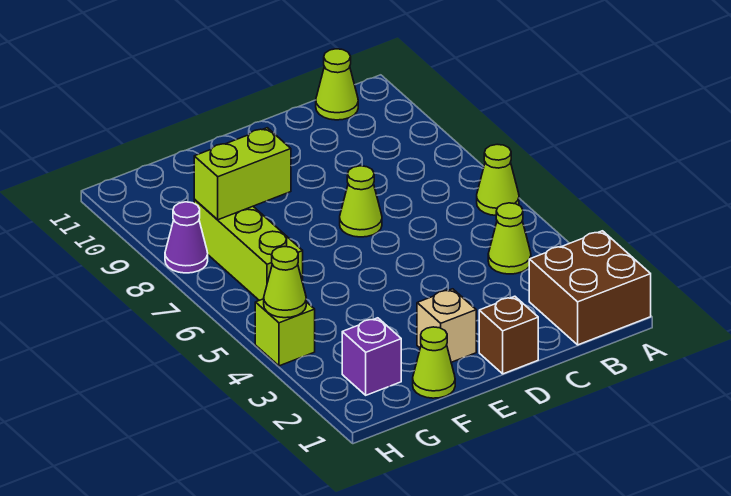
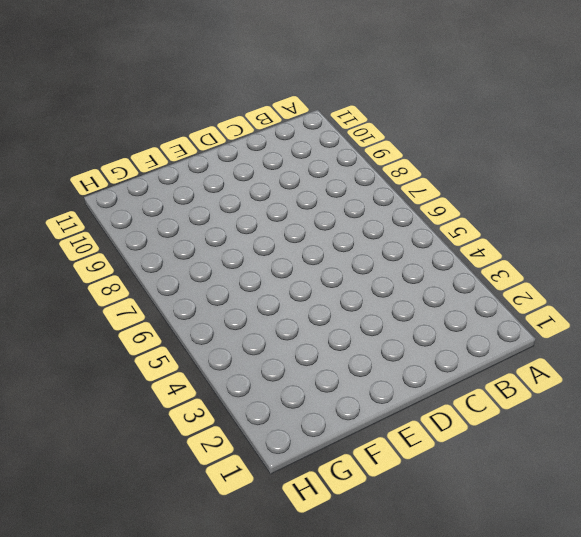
none -> brown brick A1:B2 level 1
none -> lime cone A6 level 1
none -> lime cone B4 level 1

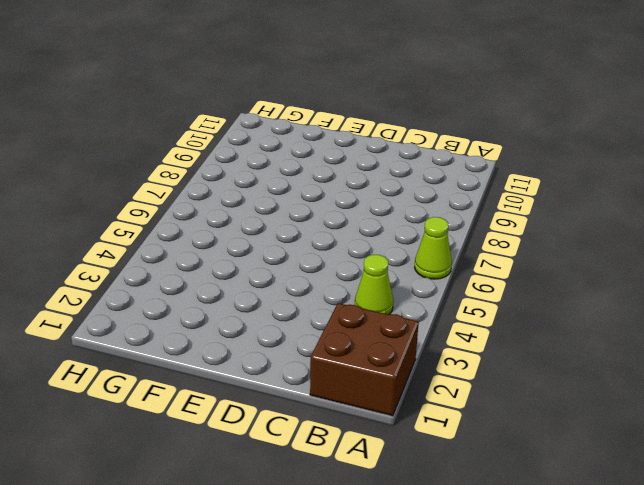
none -> lime cone B11 level 1
none -> brown brick D1 level 1
none -> lime cone D7 level 1

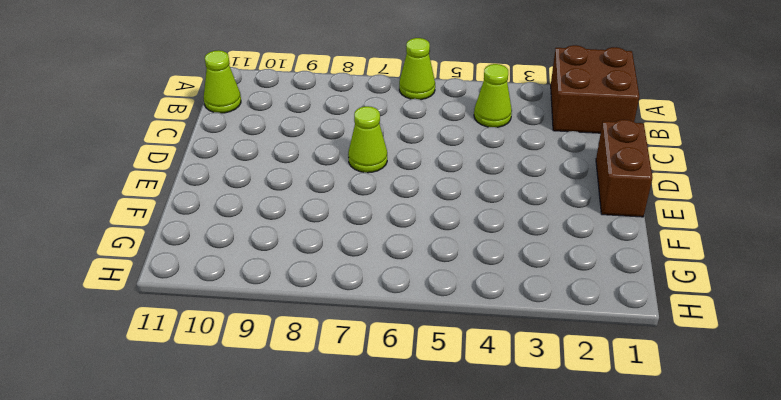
brown brick D1:E1 level 1 -> brown brick D1 level 1
none -> tan brick E2 level 1
none -> lime cone F1 level 1
none -> purple brick G2 level 1

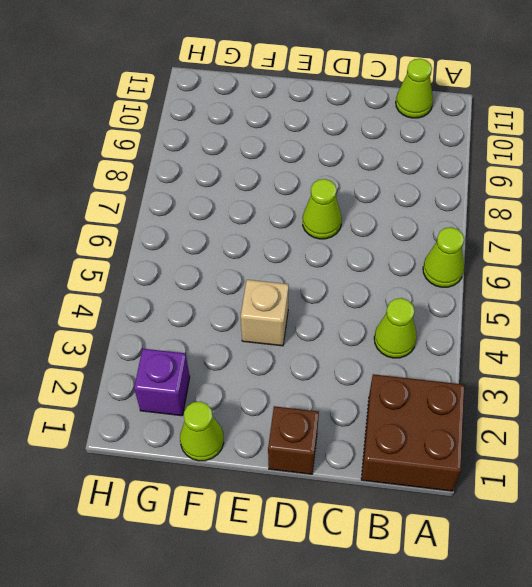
tan brick E4 level 1 -> tan brick E2 level 1
none -> lime brick G6:G8 level 1
none -> lime brick H4 level 1
none -> purple cone H8 level 1

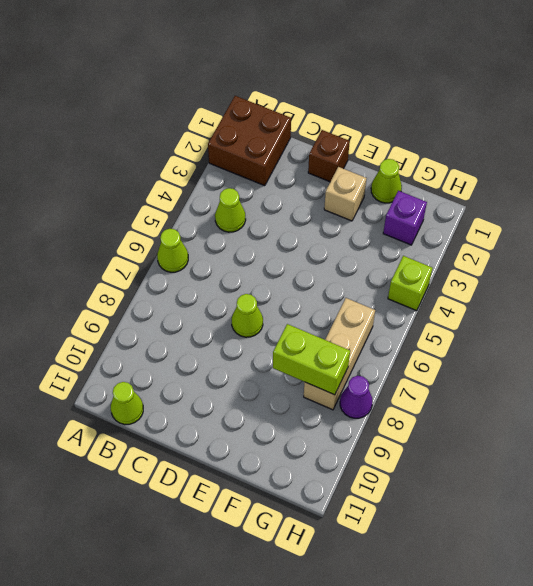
tan brick G6:G8 level 1 -> lime brick G6:G8 level 1
none -> lime cone H4 level 2

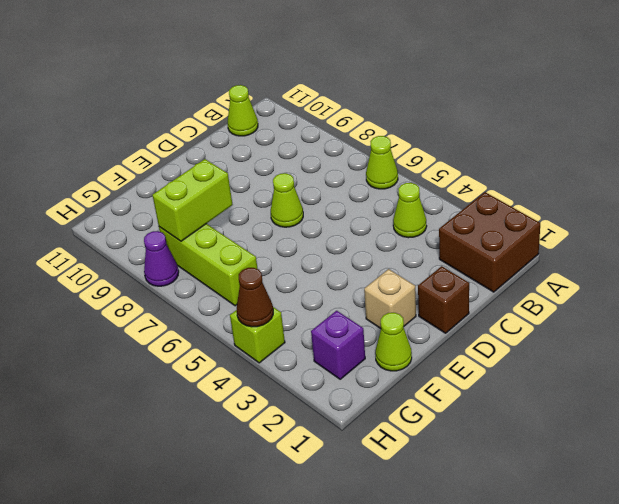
brown cone H4 level 2 -> lime cone H4 level 2

